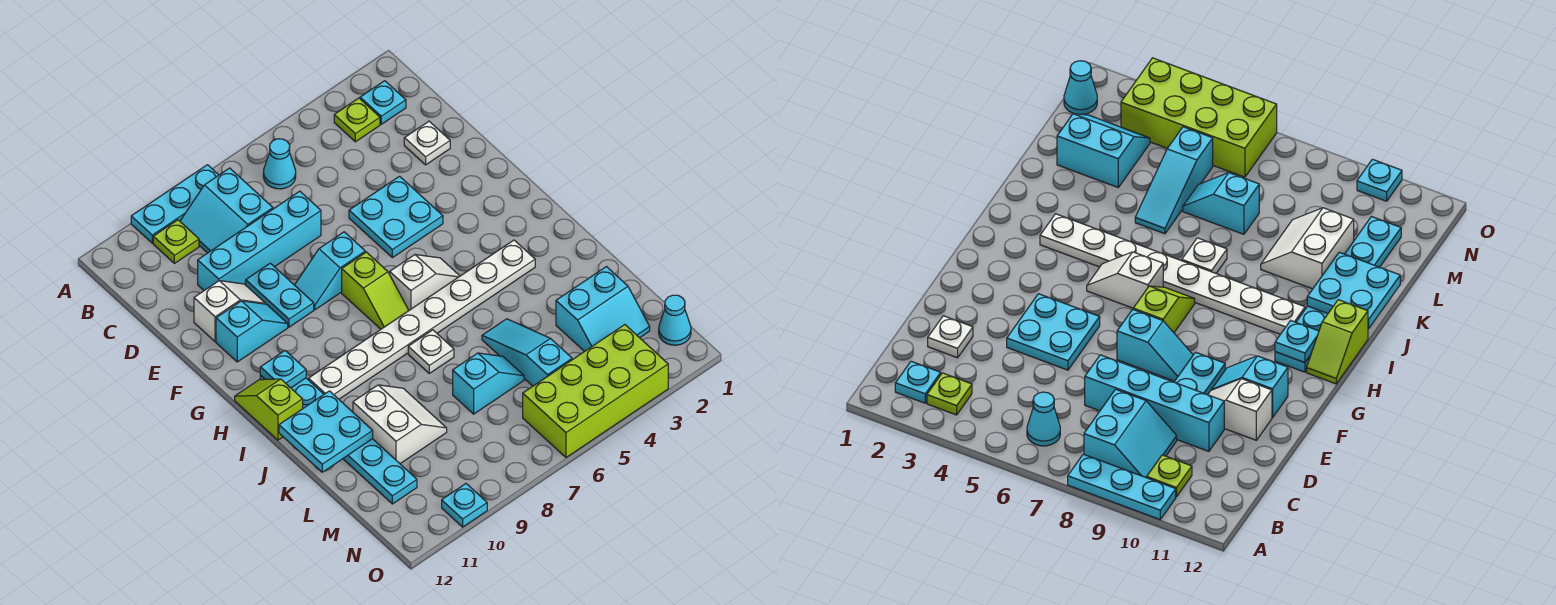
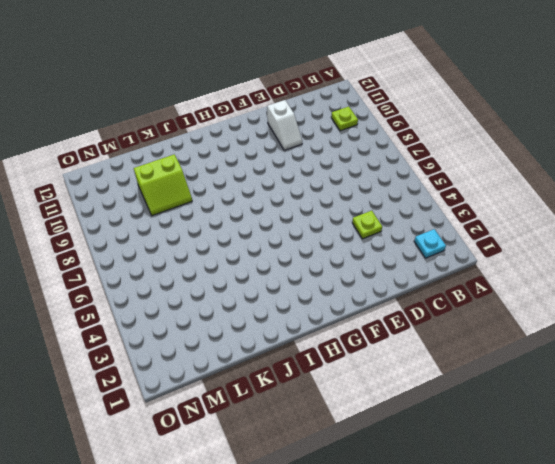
lime plate D4 level 1 -> lime plate B3 level 1
lime slope K9:L10 level 1 top 10 -> white slope K9:L10 level 1 top 10
none -> cyan plate A8:A10 level 1
none -> cyan cone B6 level 1
none -> cyan slope B8:C9 level 1 top 8

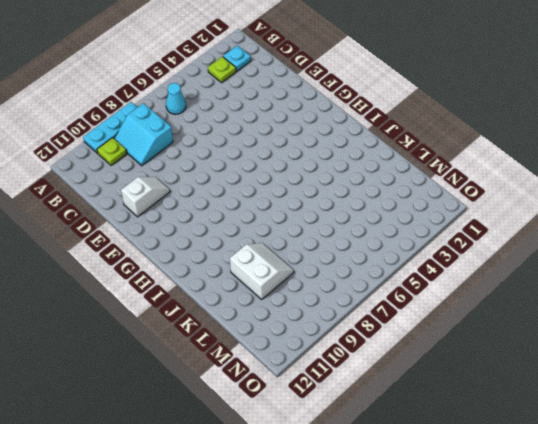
none -> white plate D2 level 1
none -> cyan brick D7:D10 level 1
none -> cyan plate E4:F5 level 1

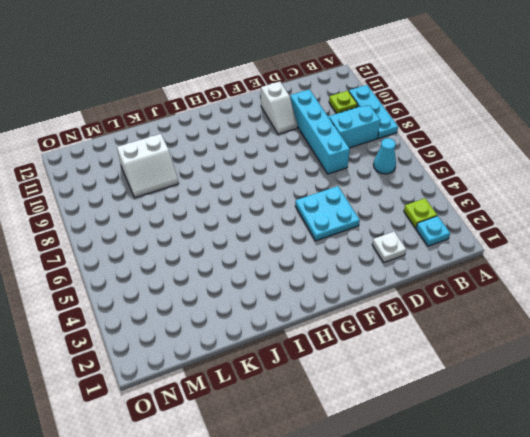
none -> cyan plate E9:F9 level 1
none -> cyan slope F7:F8 level 1 top 7
none -> cyan slope F10:F11 level 1 top 11

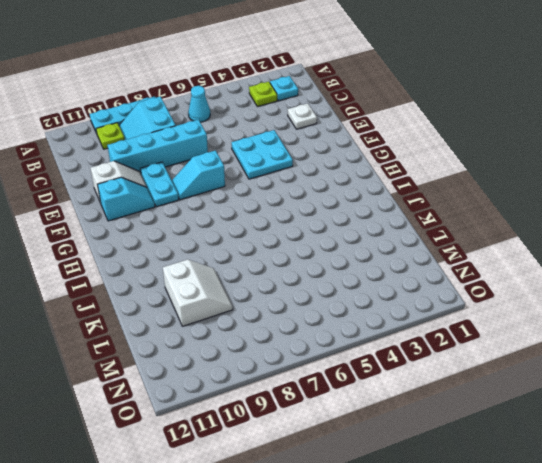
none -> lime slope G7:H7 level 1 top G
none -> white slope H5:H6 level 1 top 6
none -> cyan plate H11:M11 level 1

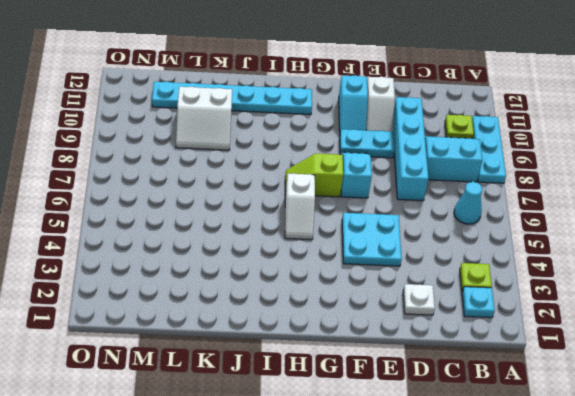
none -> lime slope H12:I12 level 1 top I
none -> white plate I3:I10 level 1
none -> white plate J7 level 1

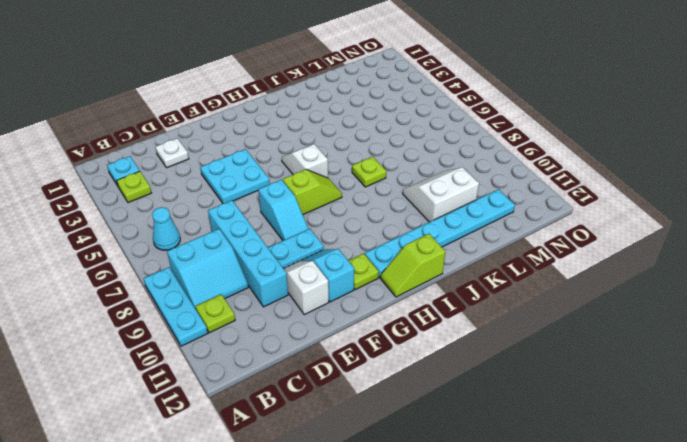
lime plate G11 level 1 -> none
lime plate J7 level 1 -> white plate J7 level 1
none -> white plate I3:I10 level 1
none -> cyan slope K5:M5 level 1 top M
none -> cyan slope L2:M3 level 1 top L

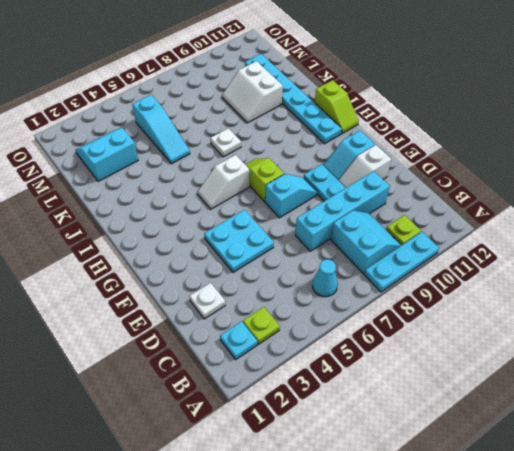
none -> white plate I3:I10 level 1
none -> cyan slope L6:L7 level 1 top 7
none -> cyan cone N1 level 1

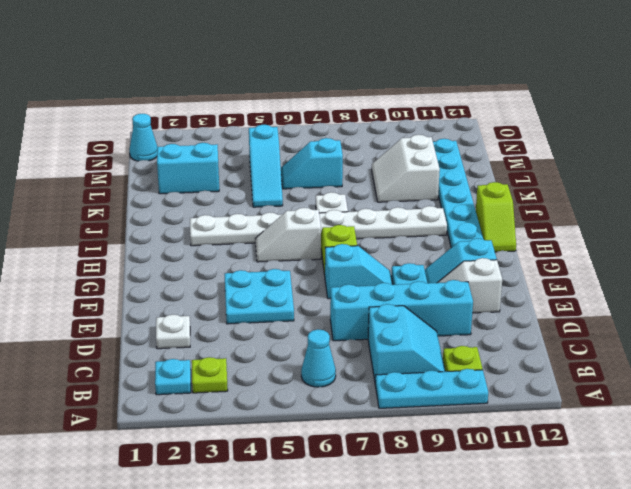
none -> lime brick N3:O6 level 1
none -> cyan plate O10 level 1
none -> cyan plate H11 level 2

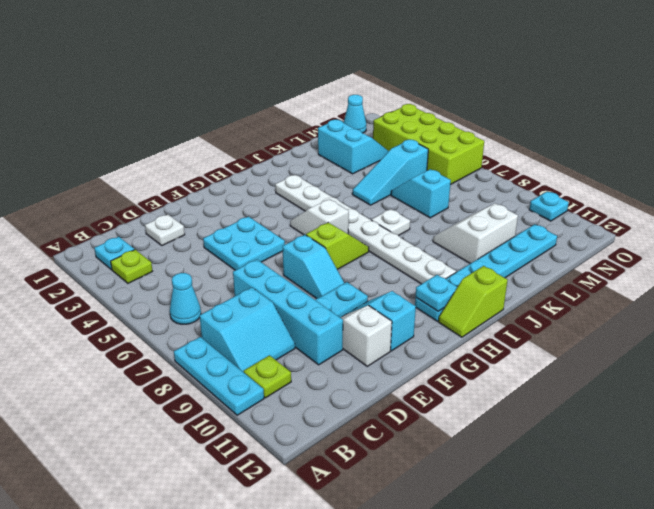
none -> cyan plate J11:K12 level 2

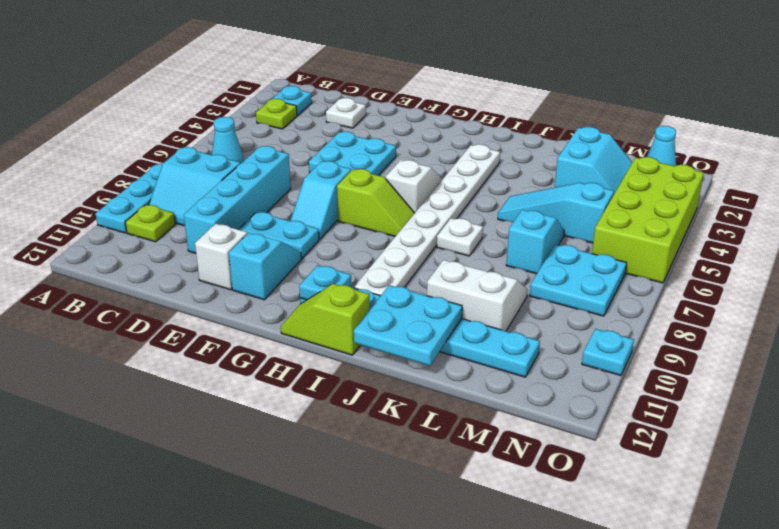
cyan plate M7:N8 level 1 -> none

